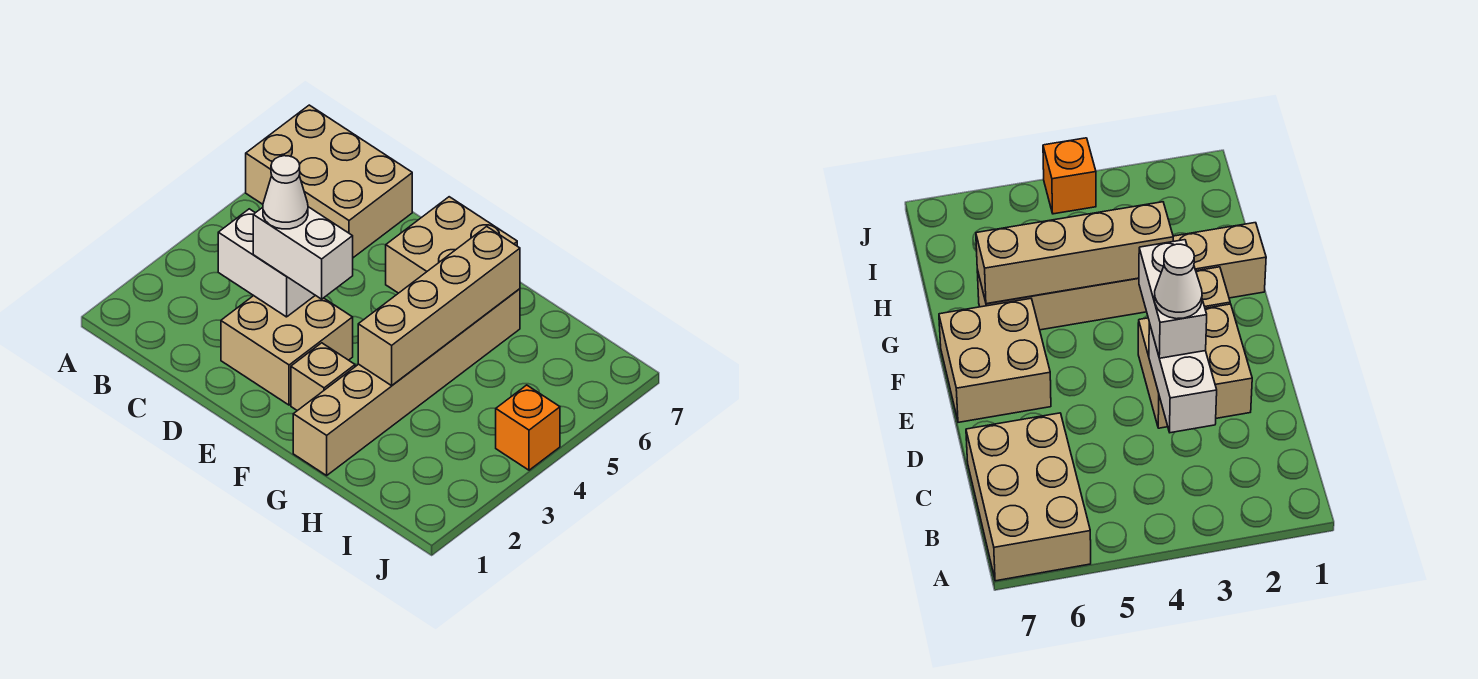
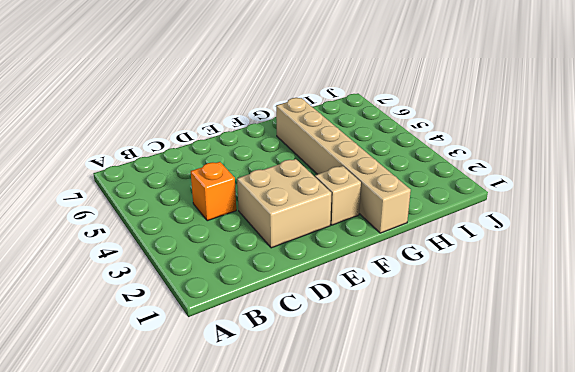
orange brick C4 level 1 -> orange brick J4 level 1
none -> tan brick A6:C7 level 1
none -> tan brick E6:F7 level 1

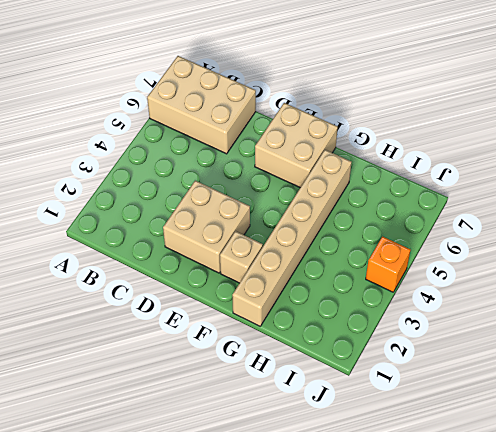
none -> white brick C3:D3 level 2
none -> tan brick G3:G6 level 2

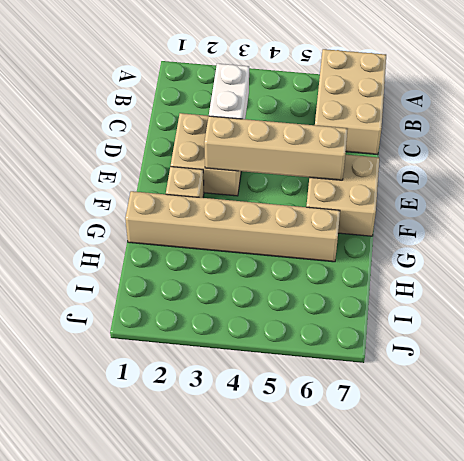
tan brick E3:E6 level 2 -> tan brick G3:G6 level 2
none -> orange brick J4 level 1
none -> white brick D3:E3 level 3

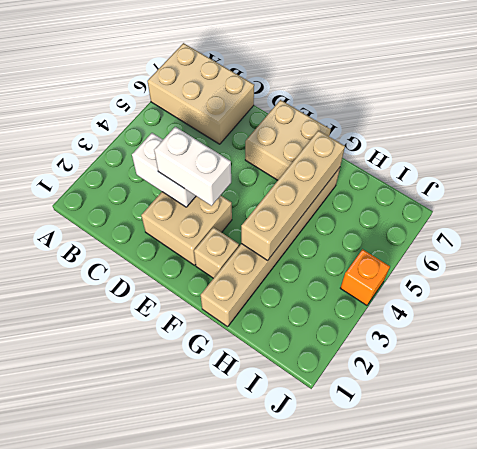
none -> white cone D3 level 4

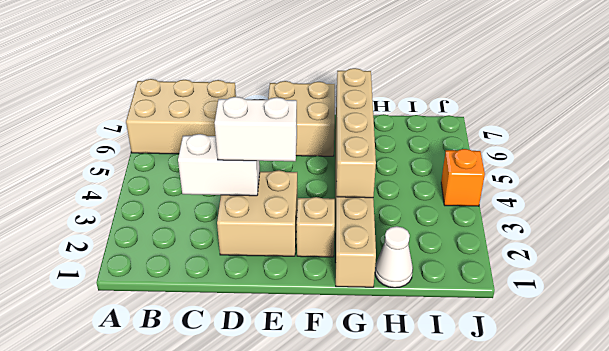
white cone H1 level 1 -> white cone D3 level 4

